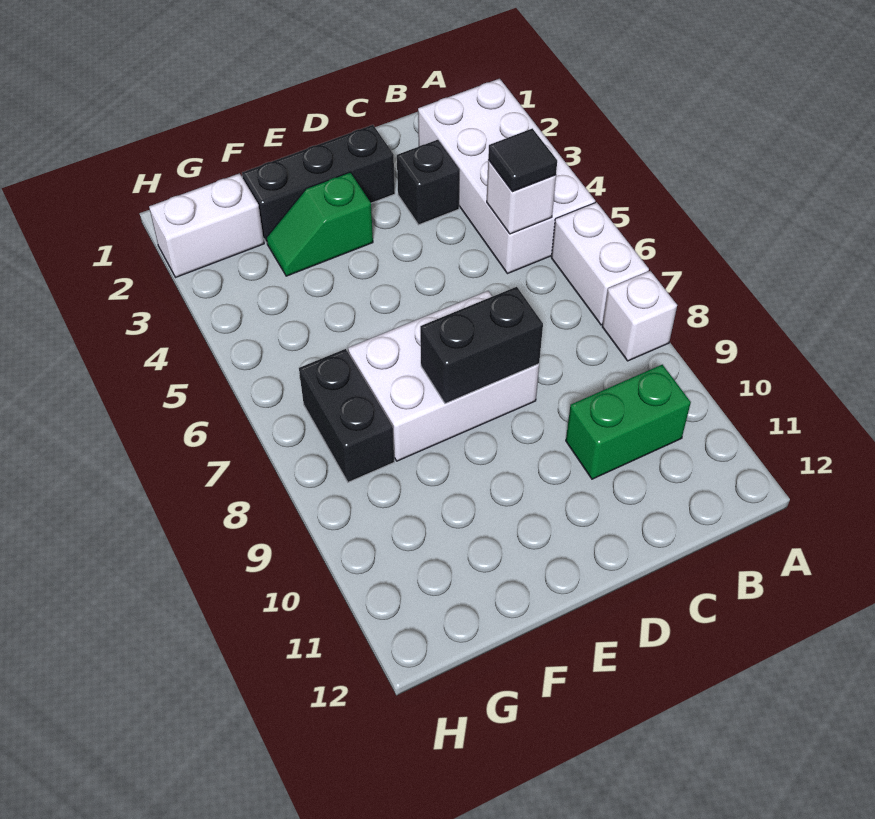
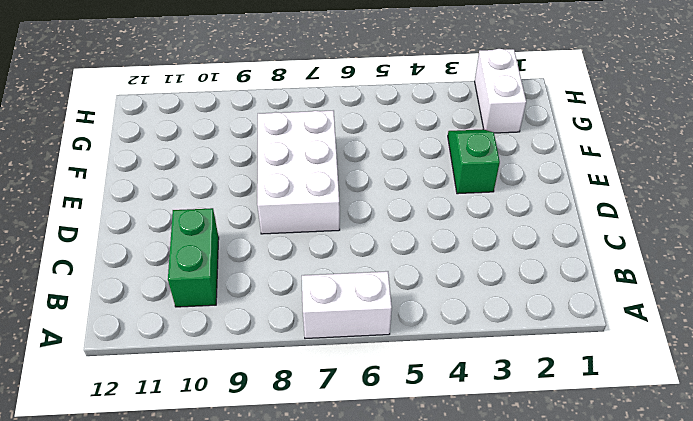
none -> white brick A2:B5 level 1
none -> white brick A8 level 1
none -> black brick C3 level 1

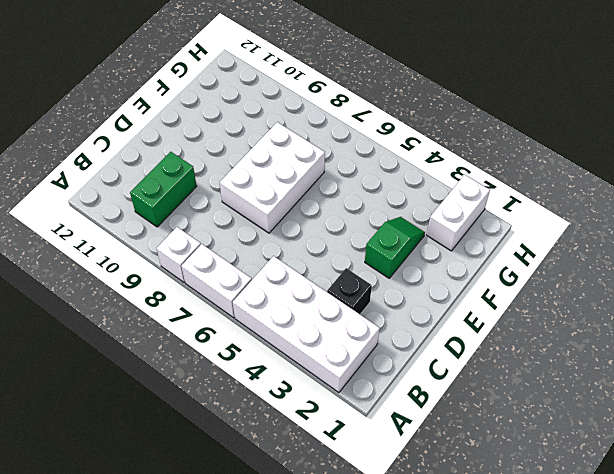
none -> black brick D2:F2 level 1
none -> black brick G7:G8 level 1
none -> white brick B5 level 2

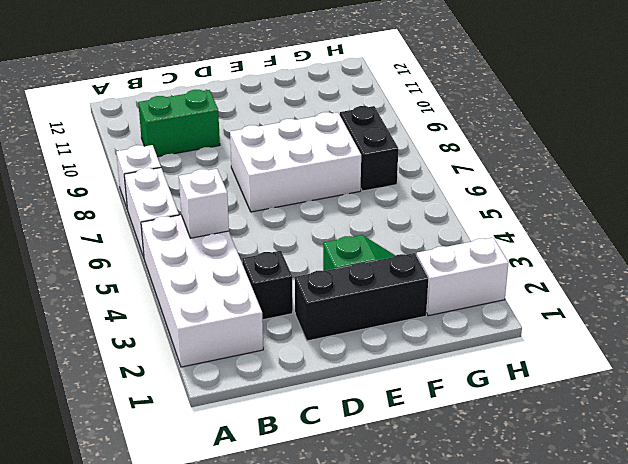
none -> black brick D8:E8 level 2
none -> black tile B5 level 3

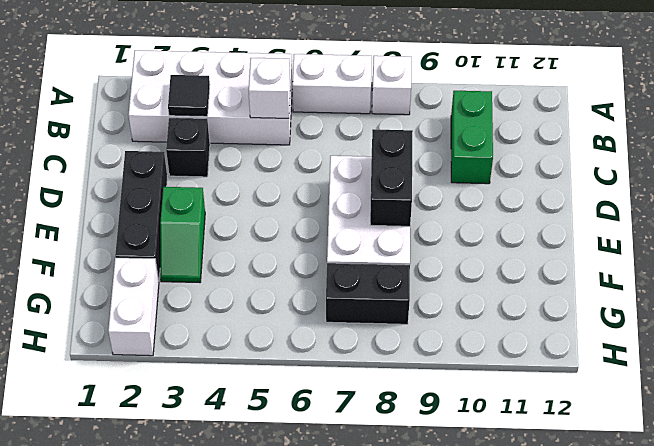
black tile B3 level 2 -> black tile B5 level 3

